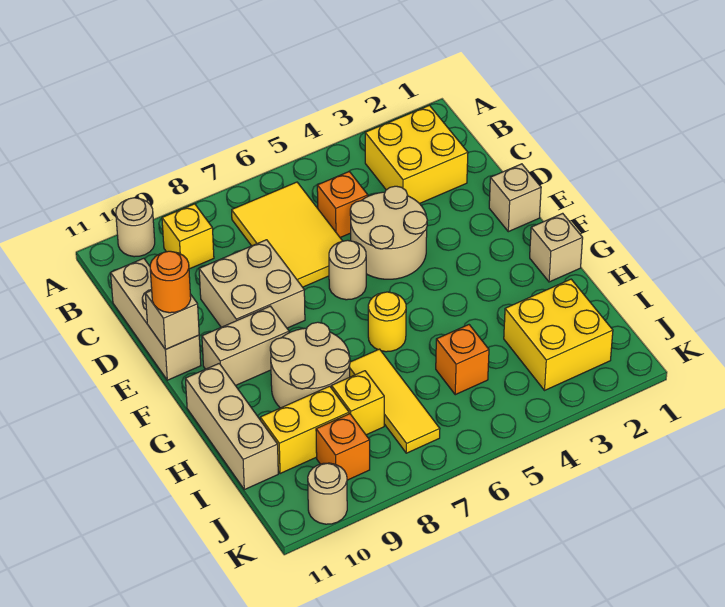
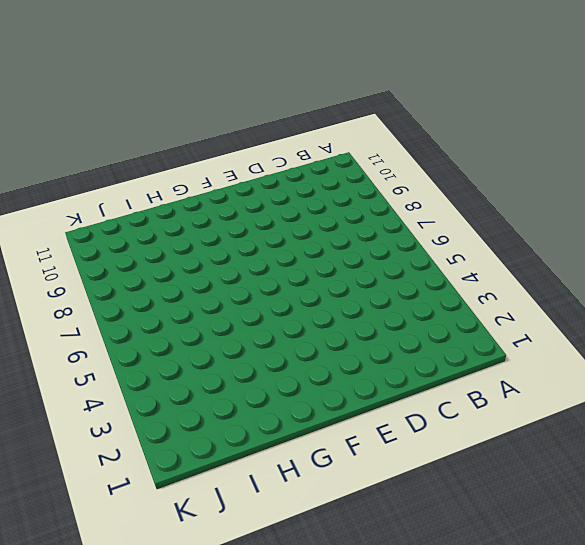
none -> tan round brick A10 level 1
none -> yellow brick B2:C3 level 1
none -> yellow tile B6:D7 level 1

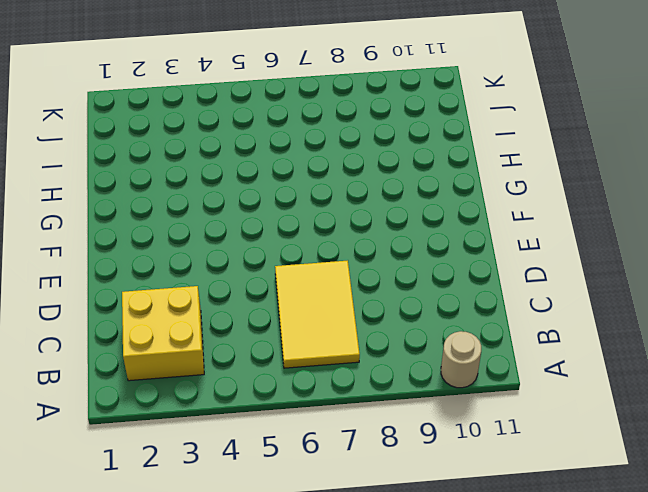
none -> yellow brick B9 level 1
none -> orange brick C5 level 1
none -> tan brick C11:E11 level 1

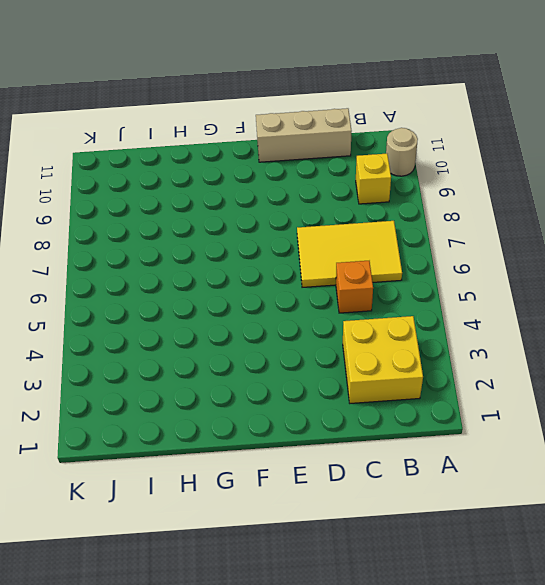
none -> tan round brick D4:E5 level 1
none -> tan brick D8:E9 level 1
none -> tan brick E1 level 1

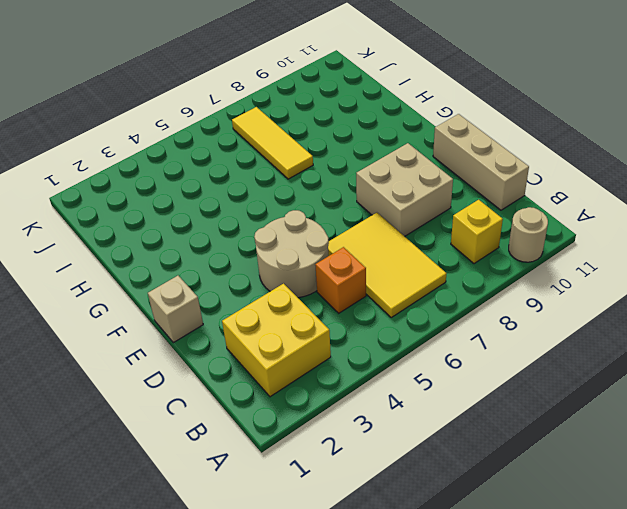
none -> tan round brick E6 level 1
none -> tan brick F9:F10 level 1
none -> tan brick G1 level 1

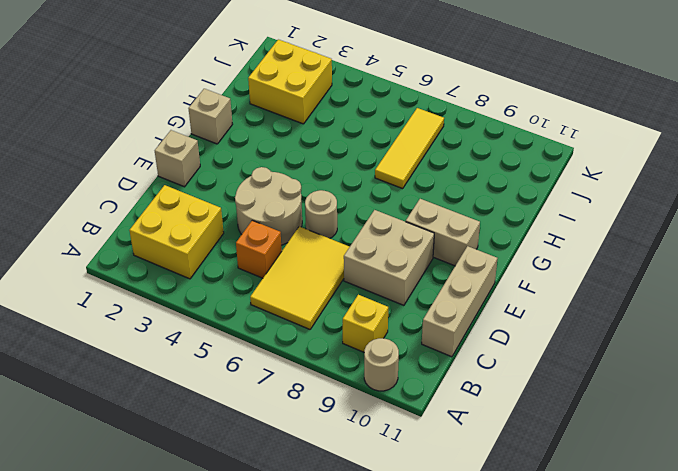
none -> yellow round brick G6 level 1
none -> tan round brick G8:H9 level 1
none -> tan brick G11:I11 level 1

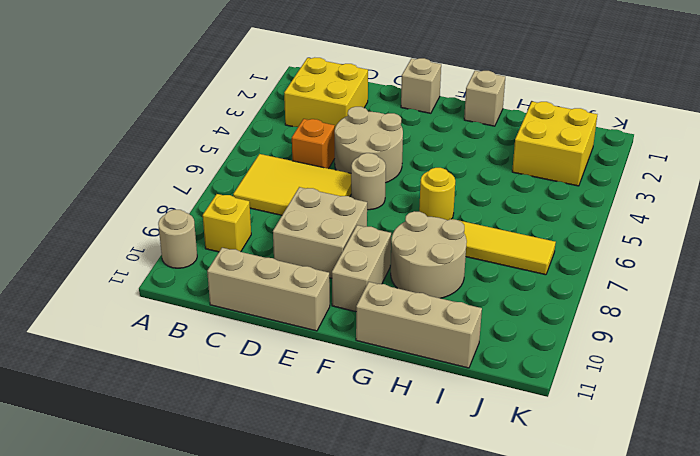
none -> orange brick I5 level 1
none -> yellow brick I8 level 1
none -> yellow brick I9:I10 level 1

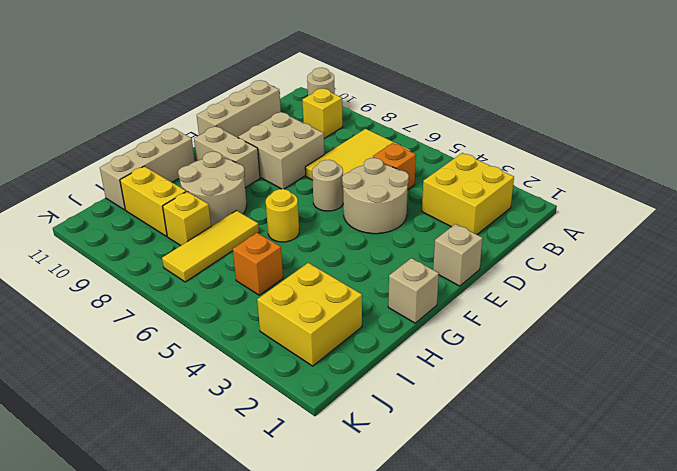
none -> orange brick J9 level 1
none -> tan round brick K10 level 1
none -> tan brick E11 level 2

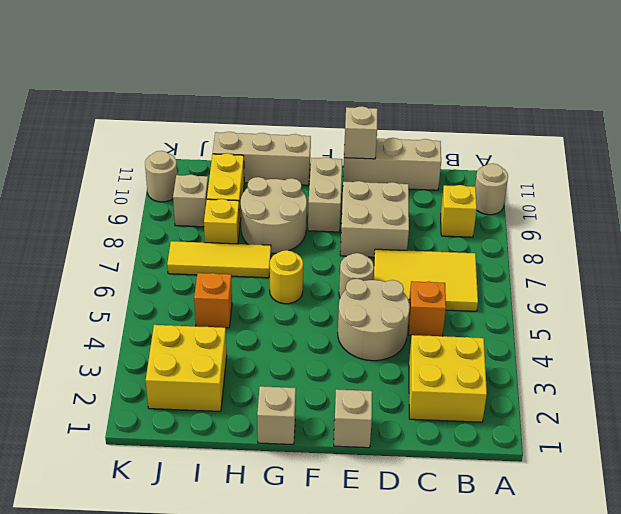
tan brick J9 level 1 -> orange brick J9 level 1
none -> orange round brick E11 level 3

